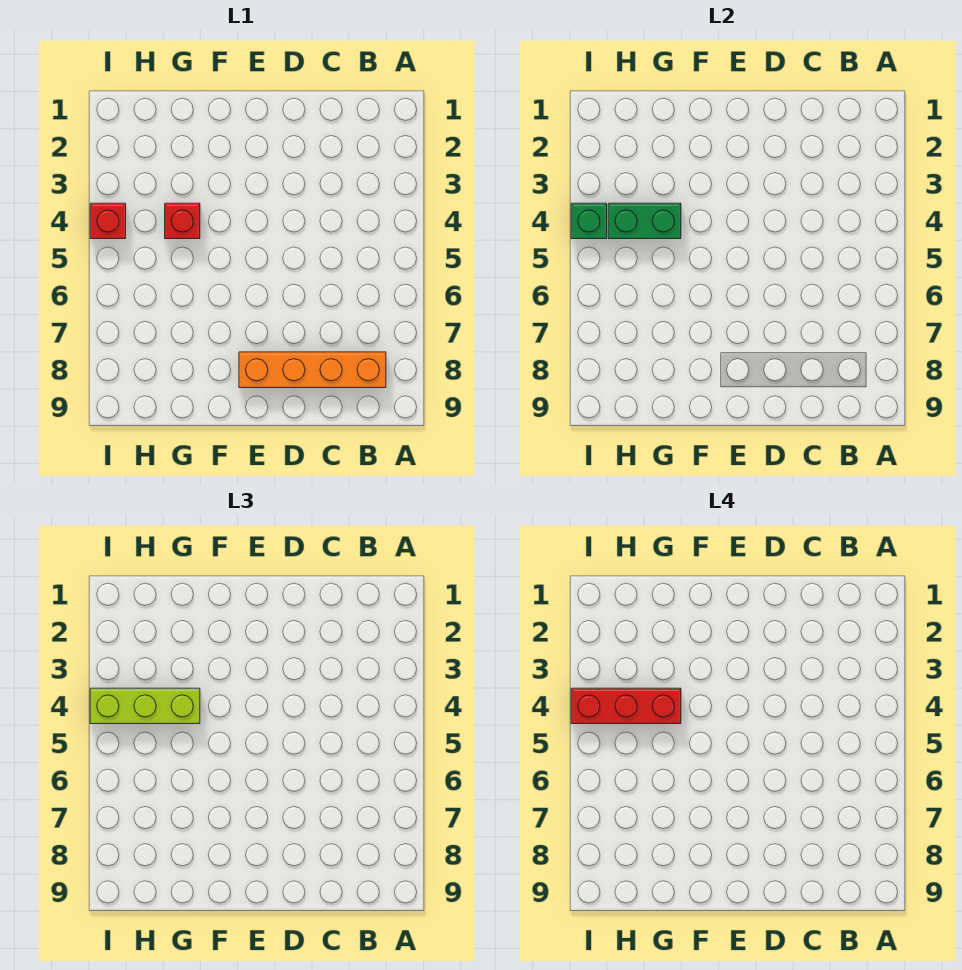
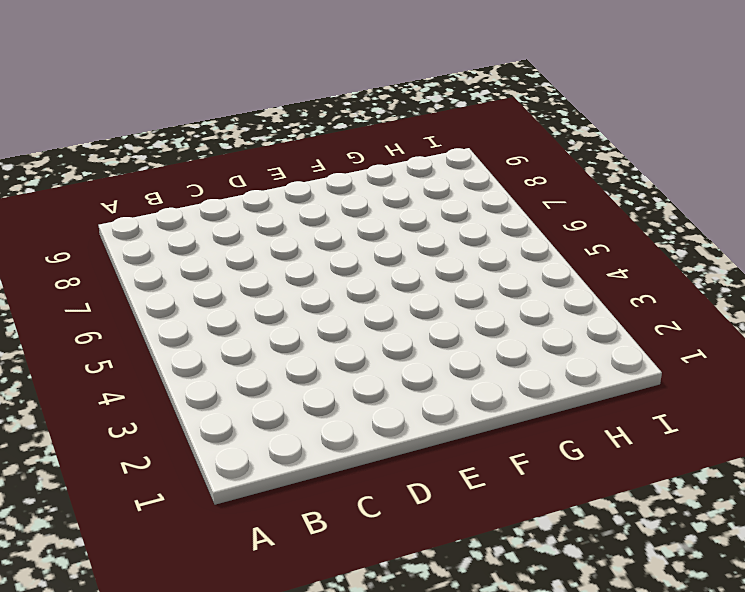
none -> orange brick B8:E8 level 1
none -> red brick G4 level 1

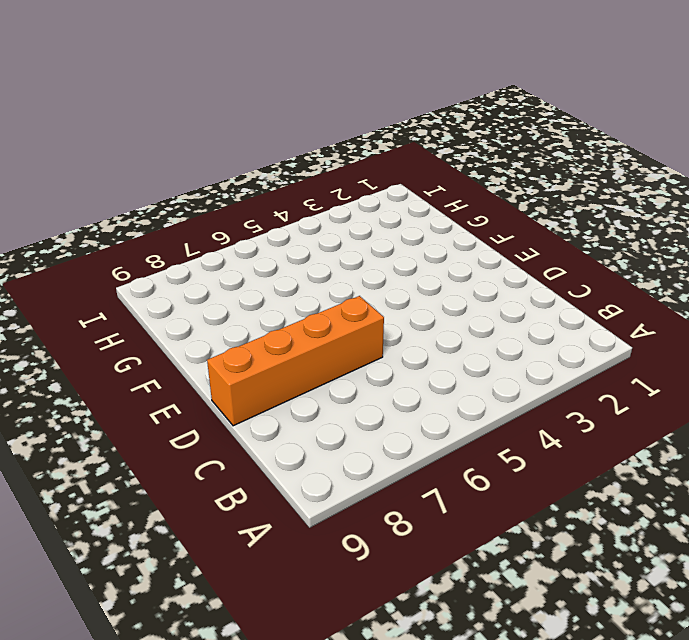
orange brick D6:D9 level 1 -> orange brick B8:E8 level 1
none -> red brick G4 level 1
none -> red brick I4 level 1

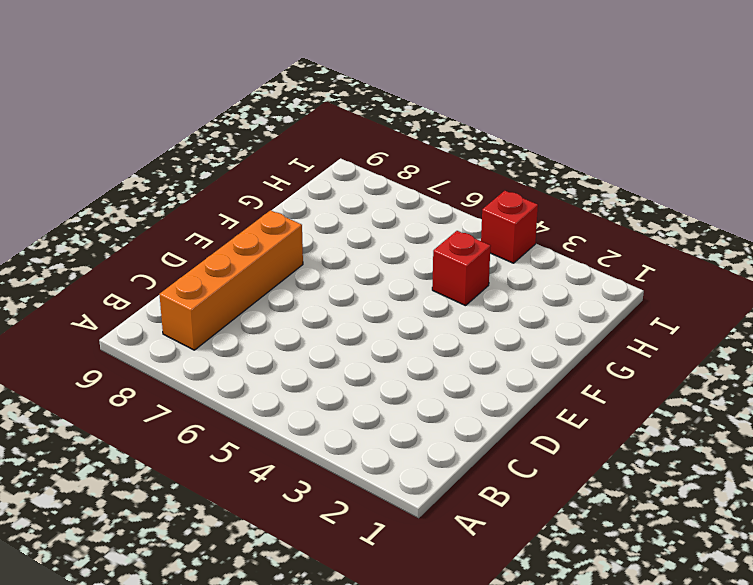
none -> green brick G4:H4 level 2
none -> green brick I4 level 2

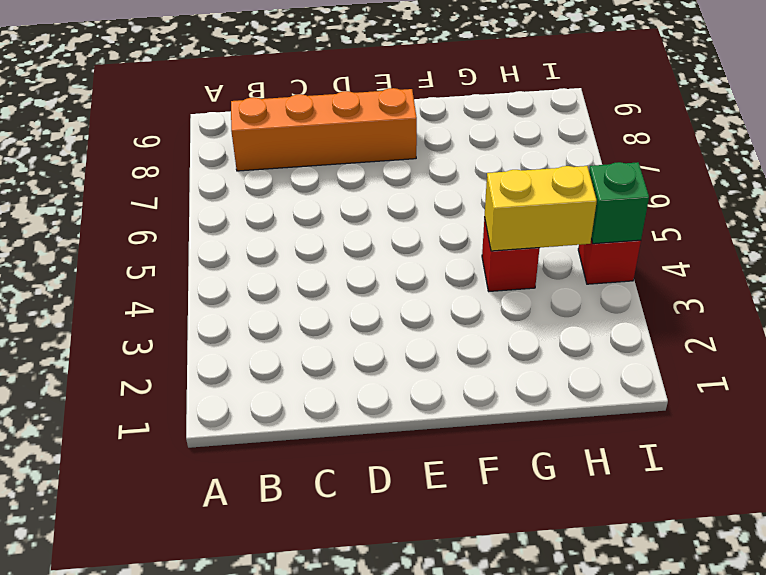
yellow brick G4:H4 level 2 -> green brick G4:H4 level 2
none -> lime brick G4:I4 level 3
none -> red brick G4:I4 level 4

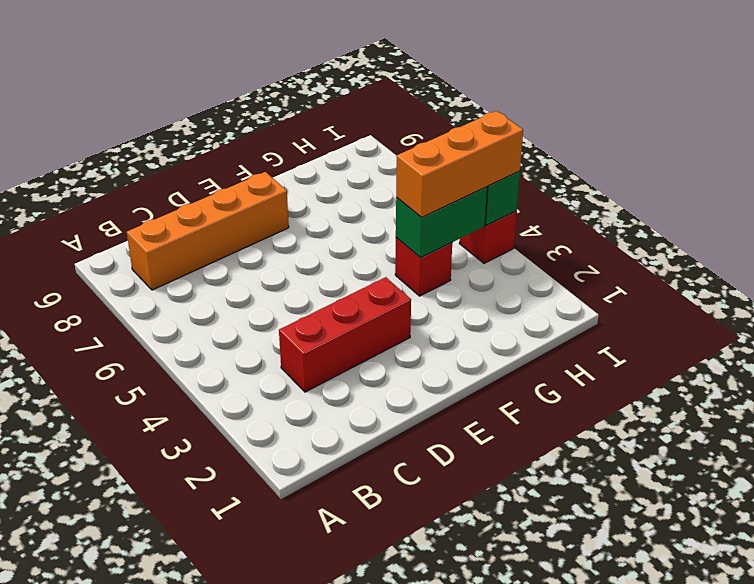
red brick C3:E3 level 1 -> red brick G4:I4 level 4
orange brick G4:I4 level 3 -> lime brick G4:I4 level 3

